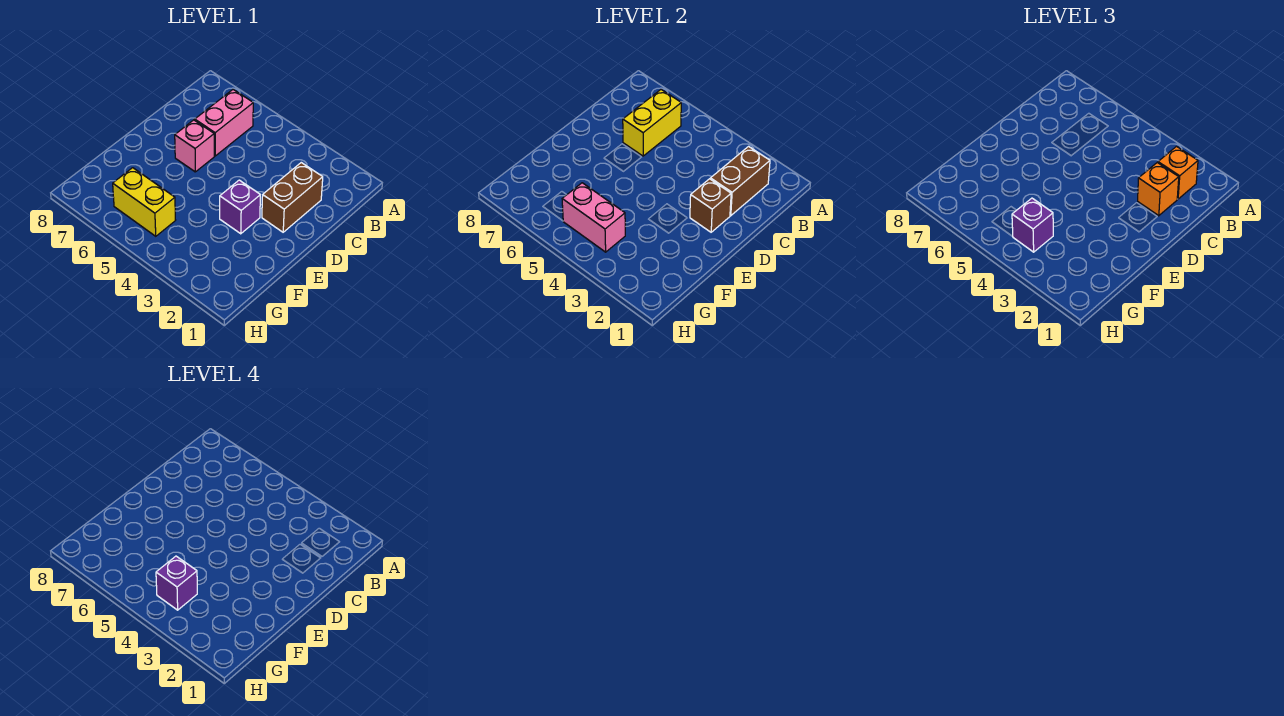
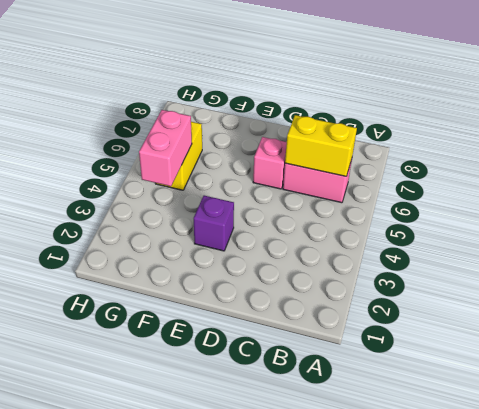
none -> brown brick C2:D2 level 1
none -> brown brick B2:C2 level 2
none -> brown brick D2 level 2

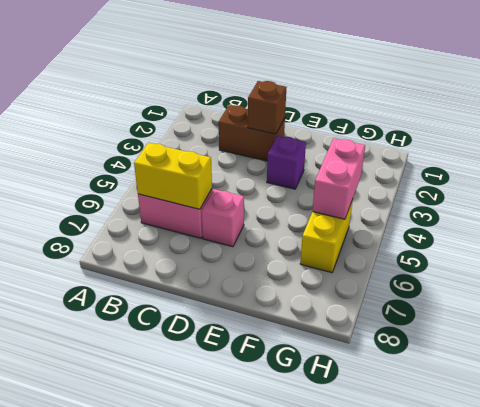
none -> brown brick B2:C2 level 2
none -> orange brick B2 level 3
none -> orange brick C2 level 3

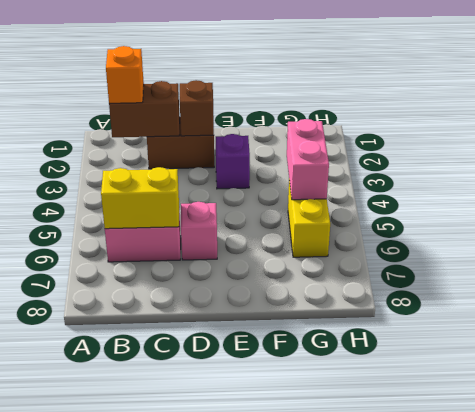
none -> orange brick C2 level 3
none -> purple brick G4 level 3
none -> purple brick G4 level 4

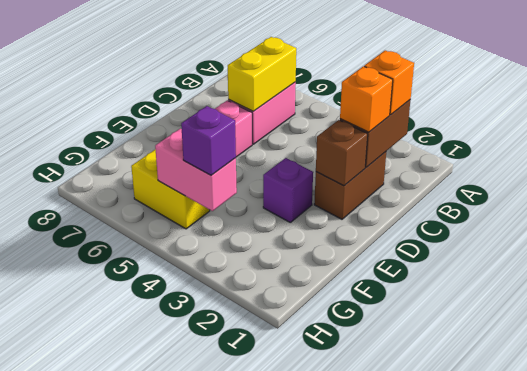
none -> purple brick G4 level 4

